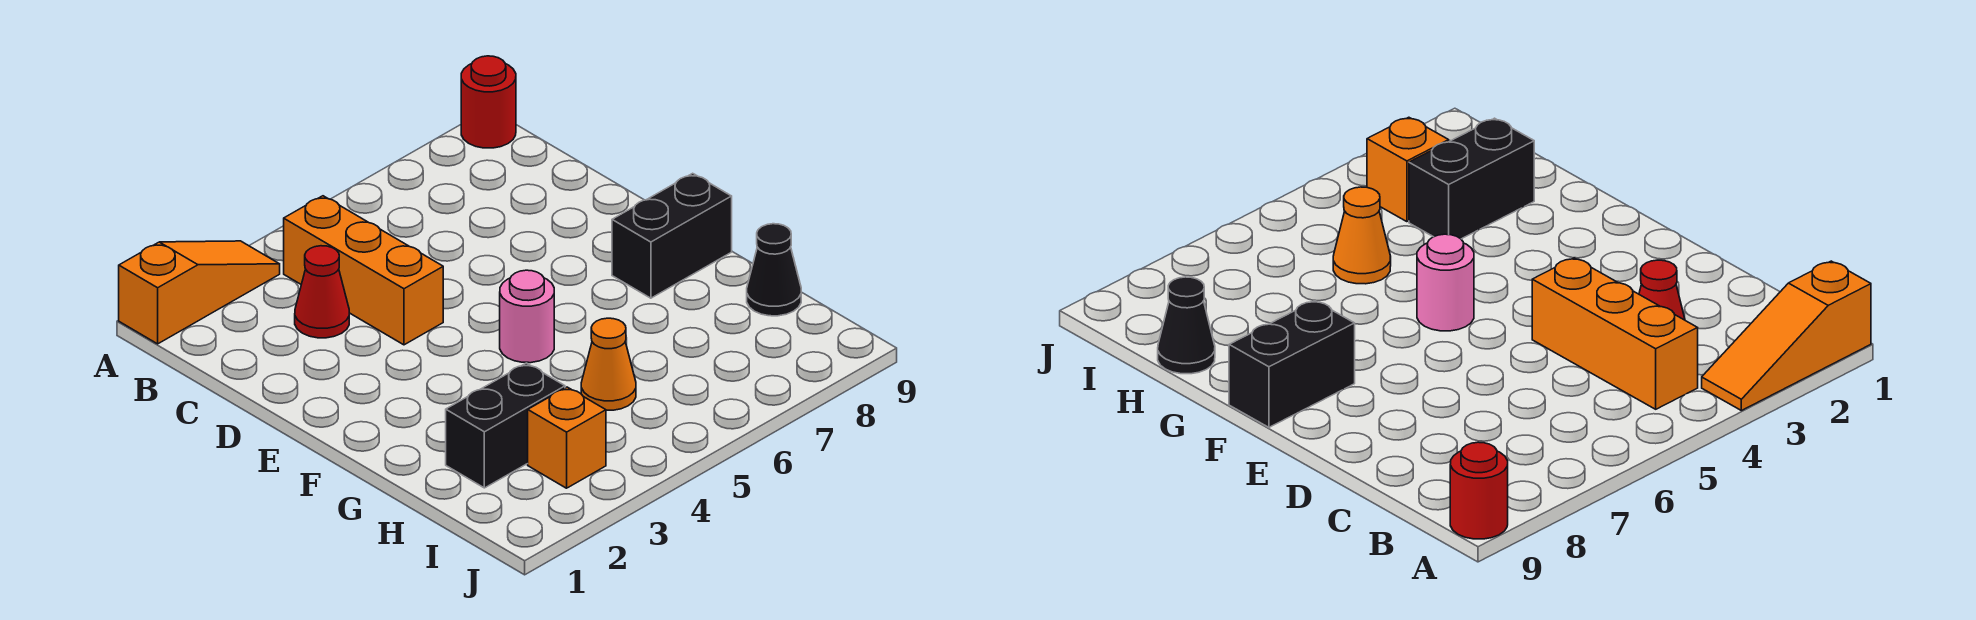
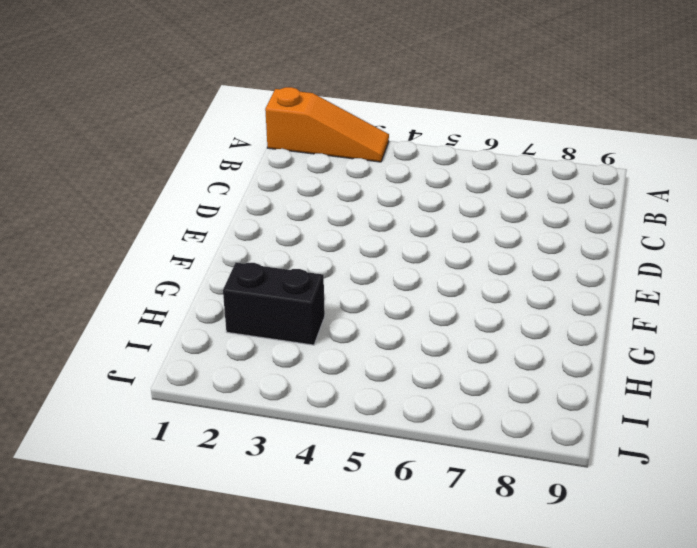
none -> red round brick A9 level 1
none -> orange brick B4:D4 level 1

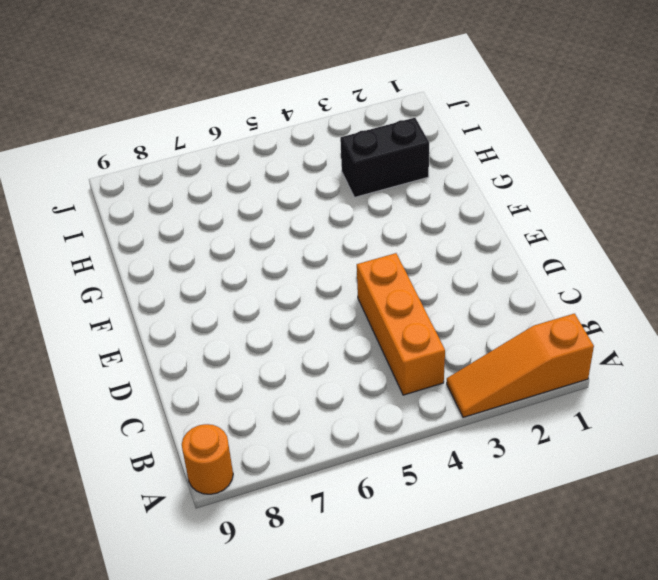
orange round brick A9 level 1 -> red round brick A9 level 1
none -> red cone C3 level 1
none -> pink round brick F5 level 1

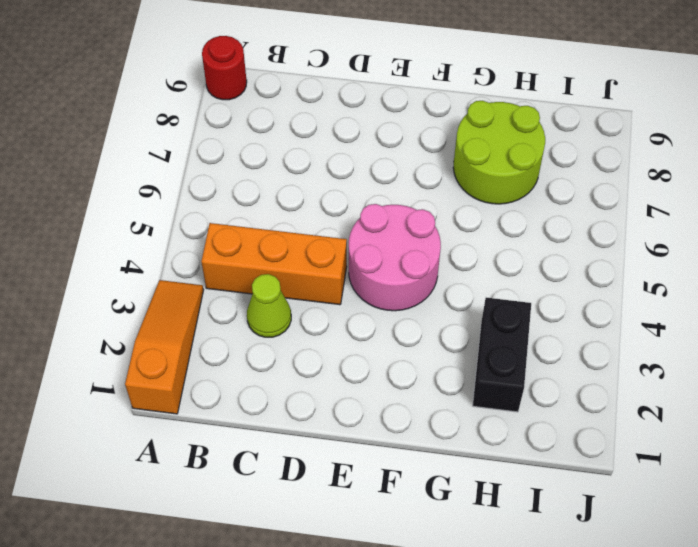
lime cone C3 level 1 -> red cone C3 level 1
pink round brick E4:F5 level 1 -> pink round brick F5 level 1
lime round brick G7:H8 level 1 -> none
none -> black brick F8:F9 level 1
none -> orange cone H5 level 1

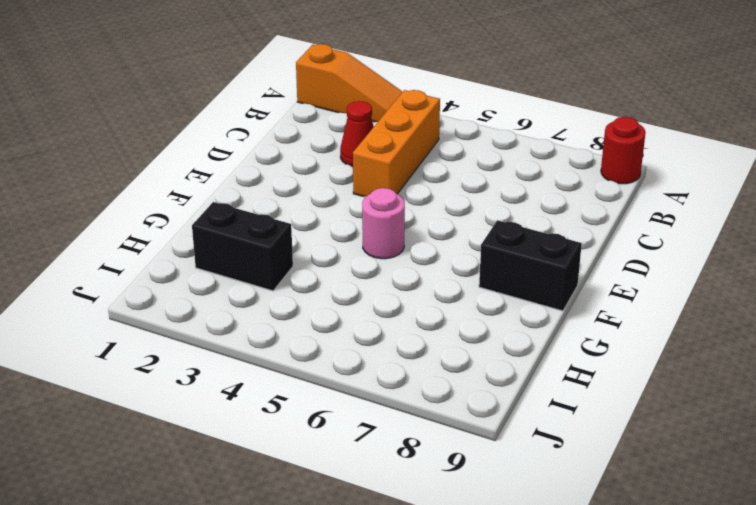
none -> orange cone H5 level 1
none -> black cone H9 level 1

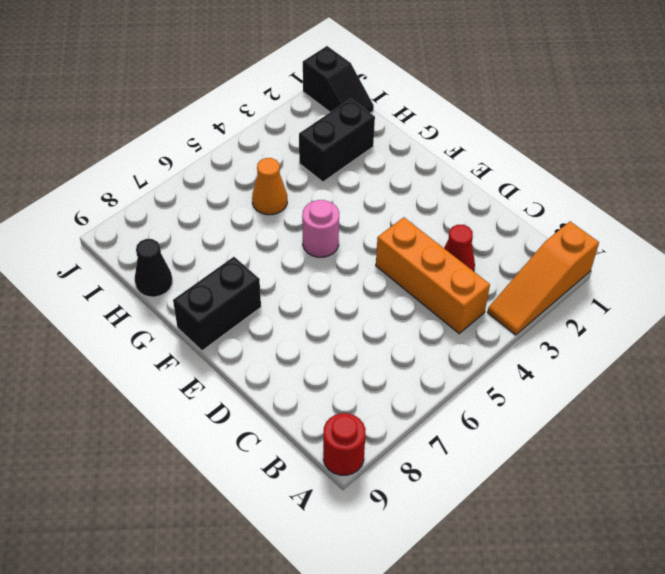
black slope I1:J1 level 1 top J -> none
none -> orange brick I3 level 1

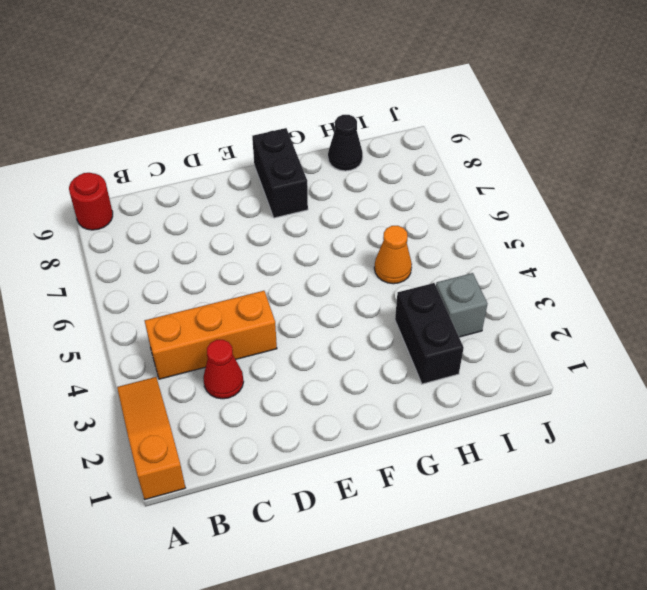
grey brick I3 level 1 -> orange brick I3 level 1
none -> pink round brick F5 level 1

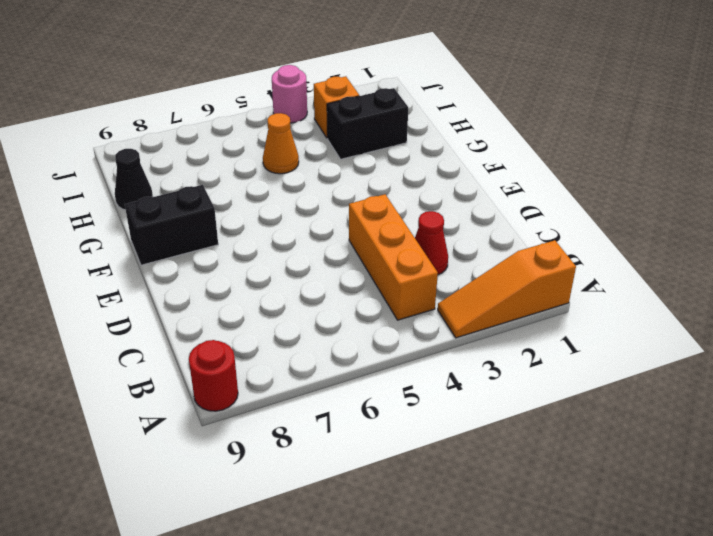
pink round brick J4 level 1 -> pink round brick F5 level 1

